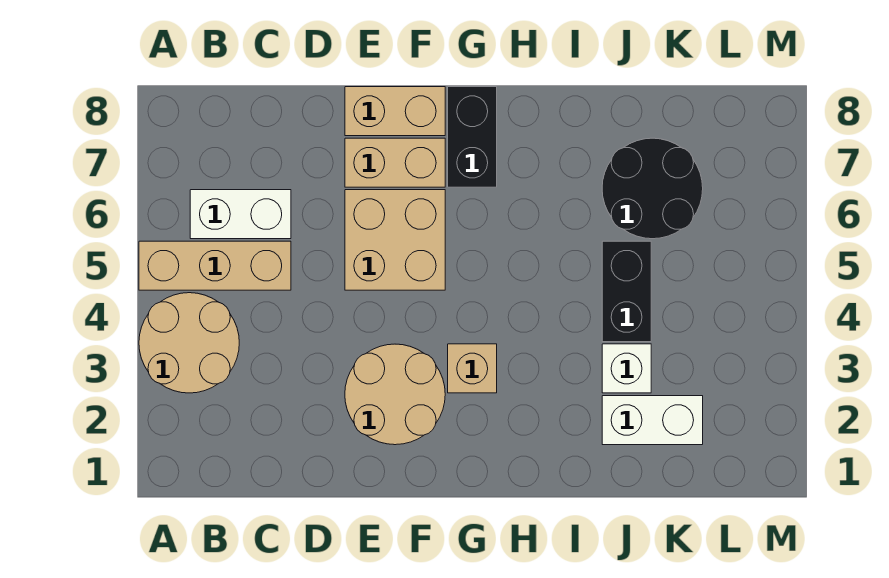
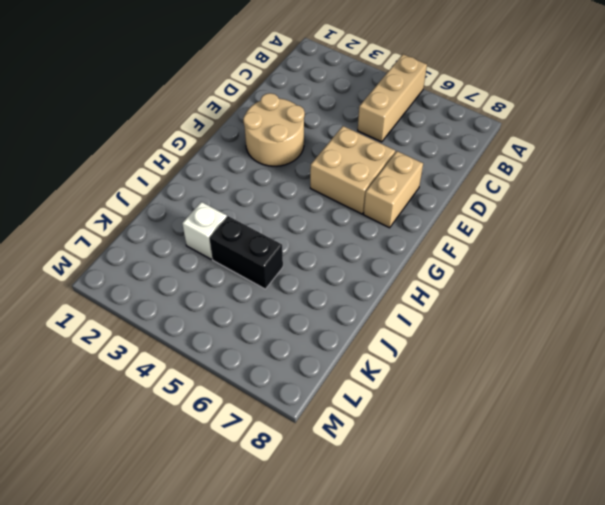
none -> tan round brick A3:B4 level 1
none -> white brick B6:C6 level 1
none -> tan brick E8:F8 level 1

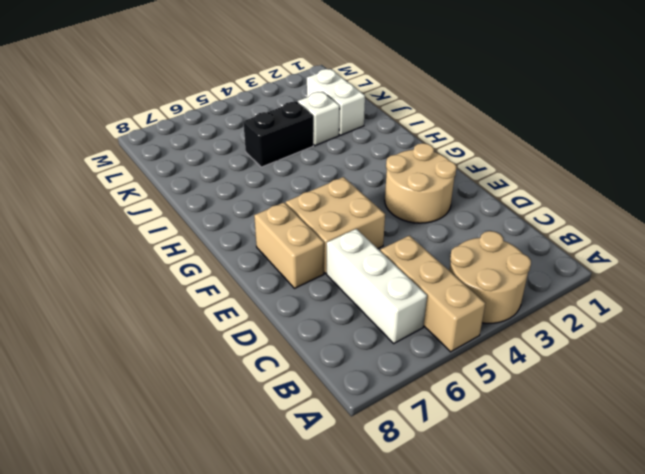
white brick B6:D6 level 1 -> white brick B6:C6 level 1
none -> tan brick E8:F8 level 1
none -> tan brick G3 level 1
none -> black brick G7:G8 level 1

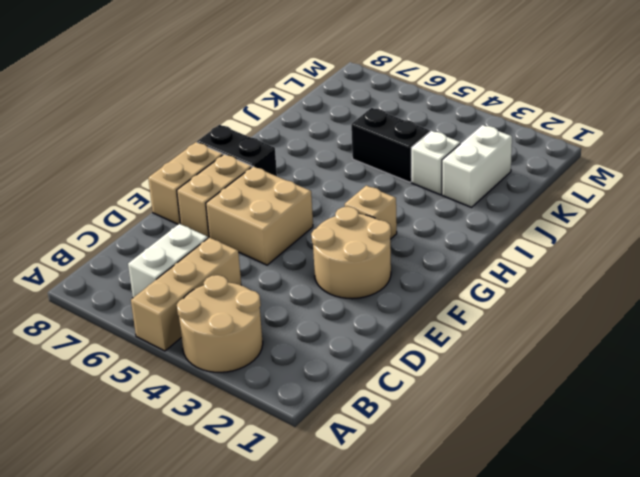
none -> black round brick J6:K7 level 1

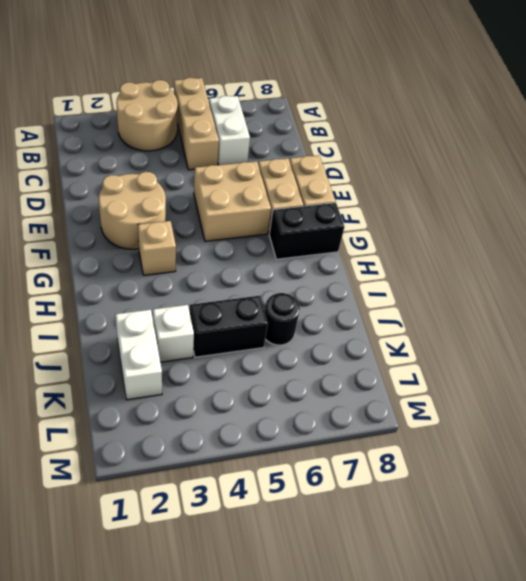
black round brick J6 level 1 -> black round brick J6:K7 level 1

